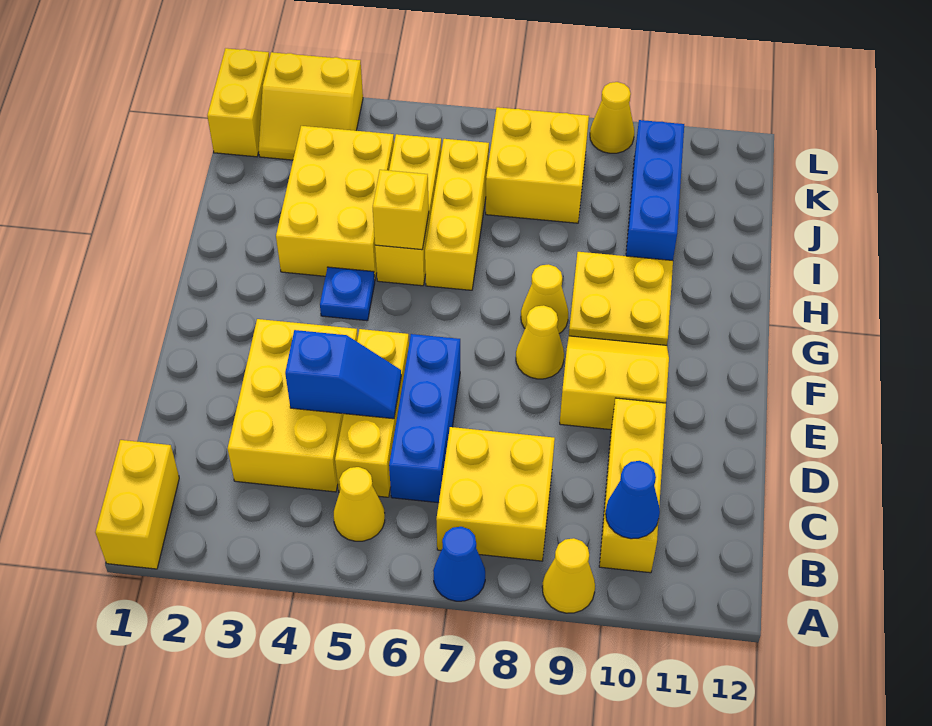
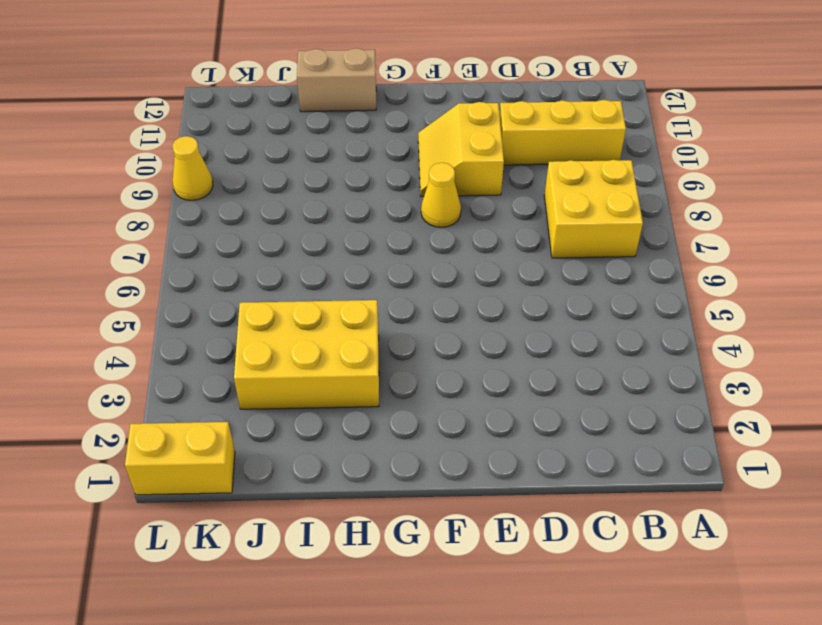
tan brick H12:I12 level 1 -> none
none -> yellow brick A1:B1 level 1
none -> blue cone A7 level 1
none -> yellow cone A9 level 1

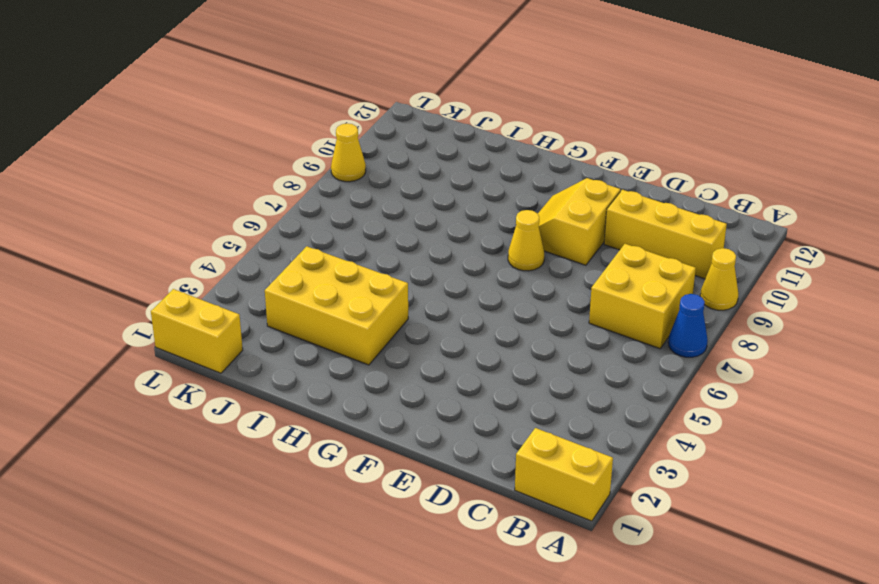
none -> yellow cone B5 level 1
none -> yellow brick C3:E4 level 1
none -> yellow brick C5:E5 level 1

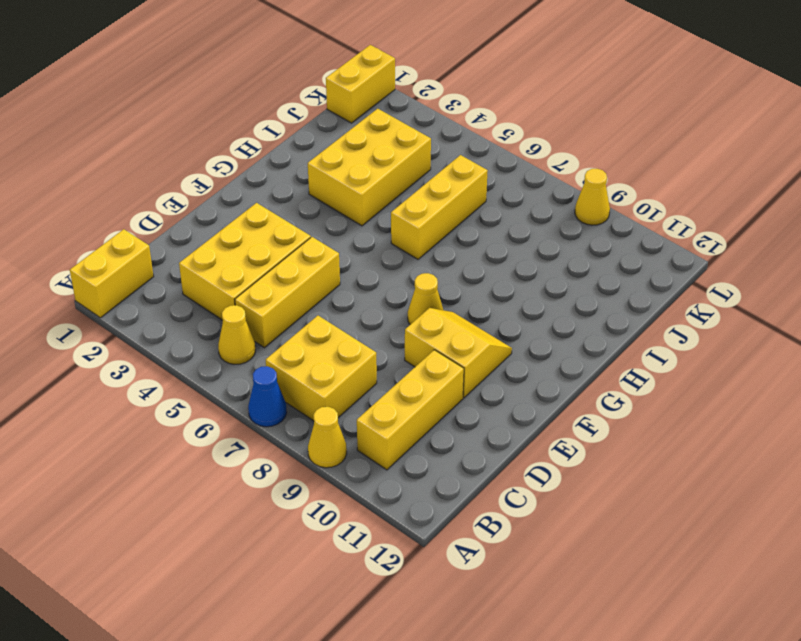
none -> blue brick C6:E6 level 1
none -> blue plate G4 level 1
none -> yellow cone G8 level 1

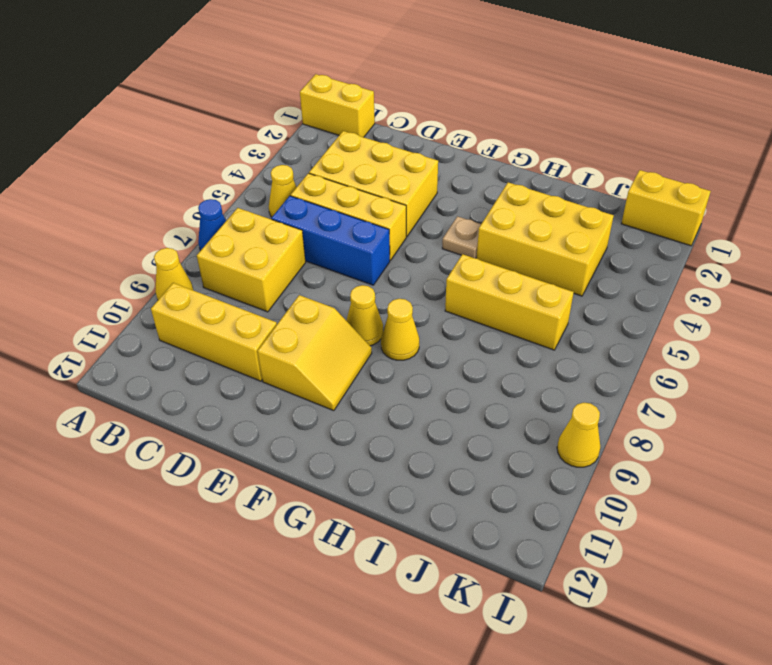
tan plate G4 level 1 -> blue plate G4 level 1
none -> yellow plate G9:H10 level 1
none -> yellow brick H5:J5 level 1
none -> blue brick I10:K10 level 1

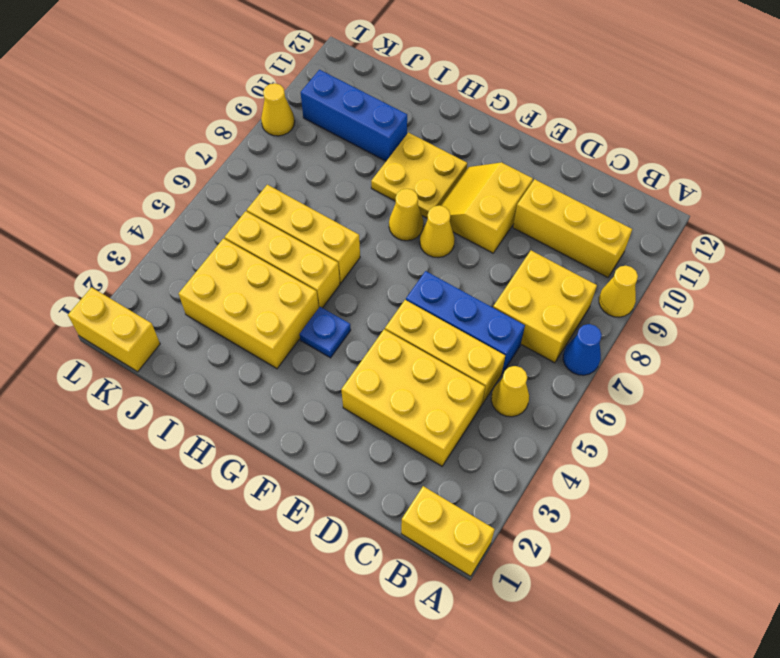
none -> yellow brick J7:K8 level 1
none -> yellow slope K2:L3 level 1 top L
none -> blue cone B10 level 2

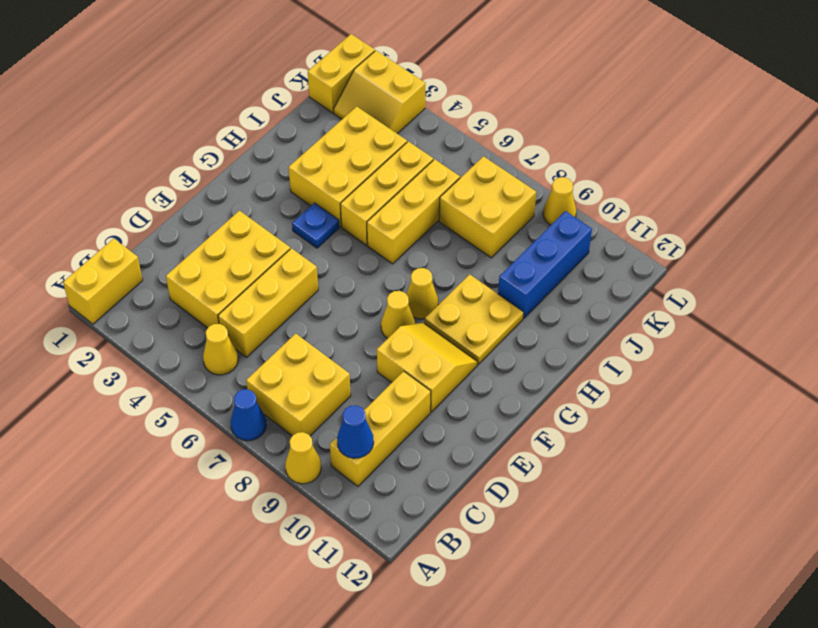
none -> blue brick C6:E6 level 1
none -> blue slope D4:D5 level 2 top 4
none -> yellow brick H5 level 2

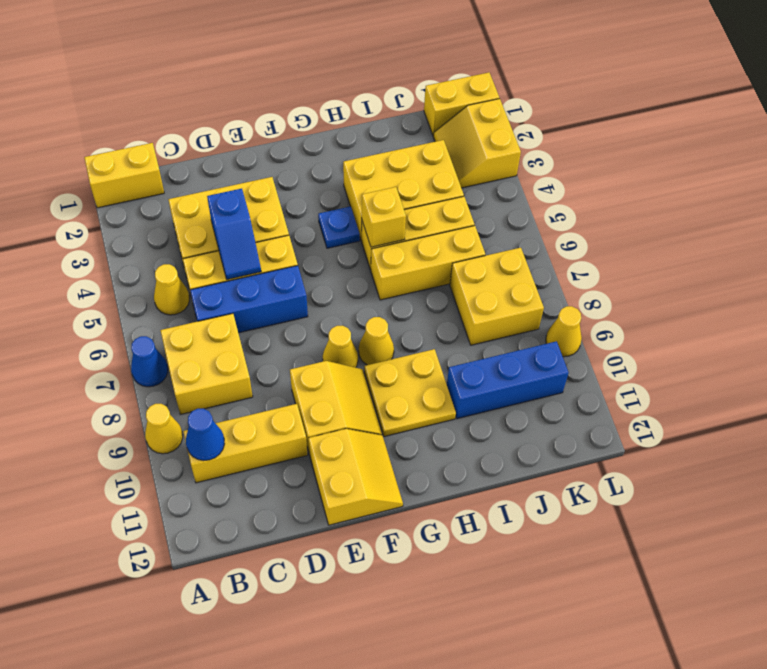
yellow slope E11:F12 level 1 top E -> none

